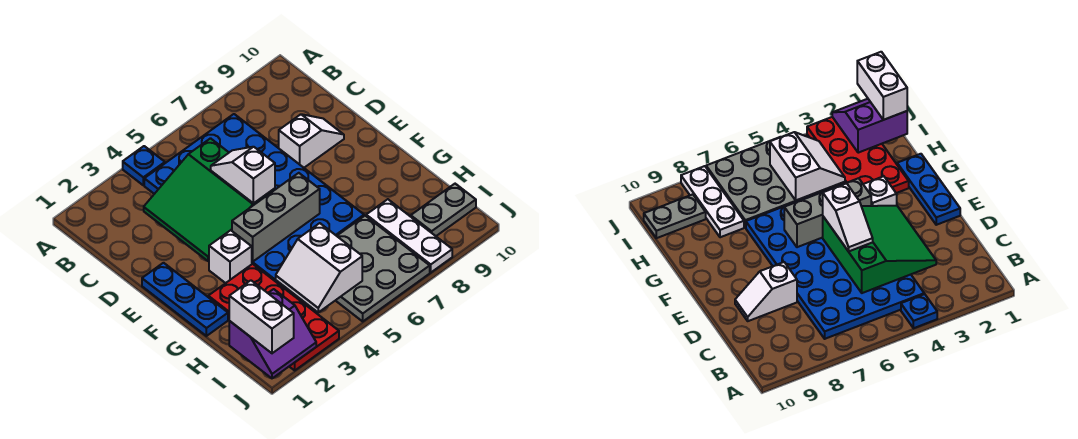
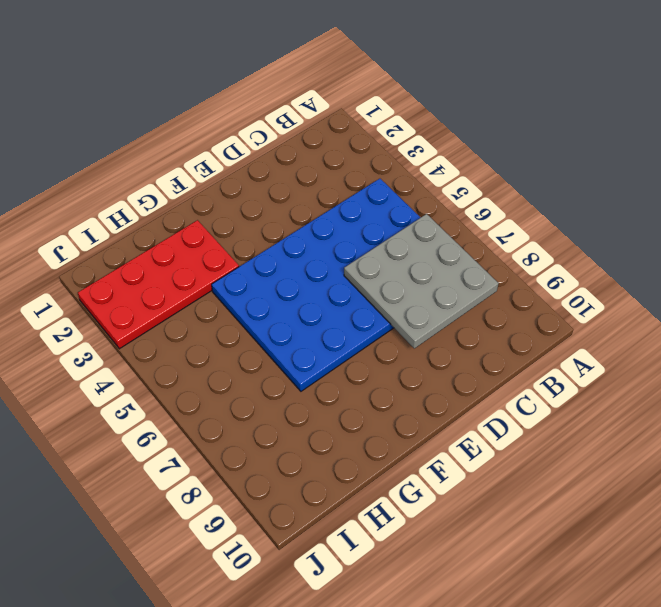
grey plate B6:D8 level 2 -> grey plate H5:J7 level 1
none -> blue plate A4 level 1
none -> white slope D8:D9 level 1 top 8
none -> blue plate E1:G1 level 1

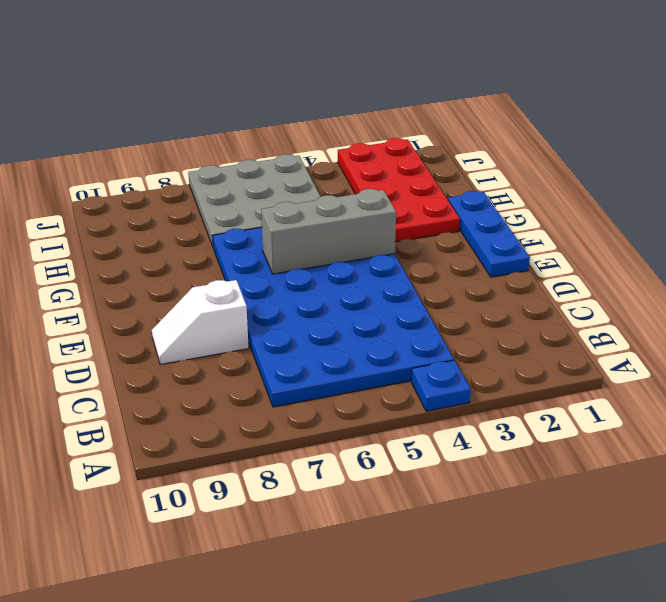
none -> white brick F3 level 1
none -> white plate H8:J8 level 1
none -> grey plate I9:I10 level 1

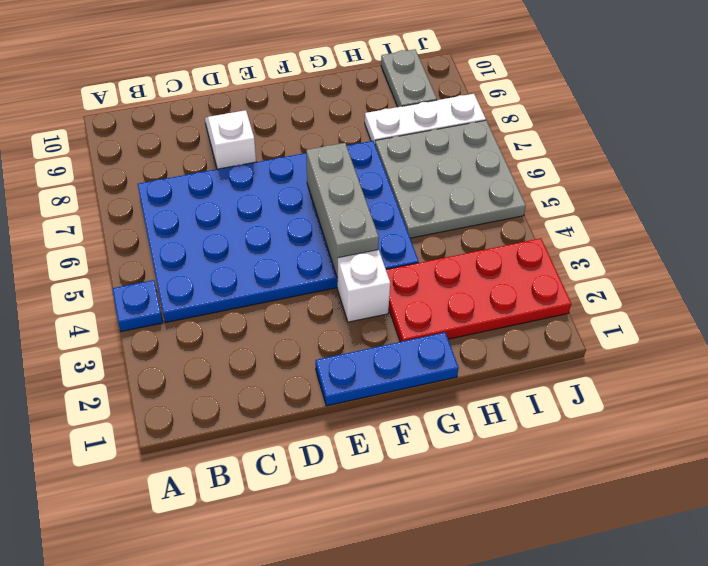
none -> green slope C3:E5 level 2 top 5
none -> white slope H4:I5 level 2 top 5
none -> purple slope I1:J2 level 2 top I

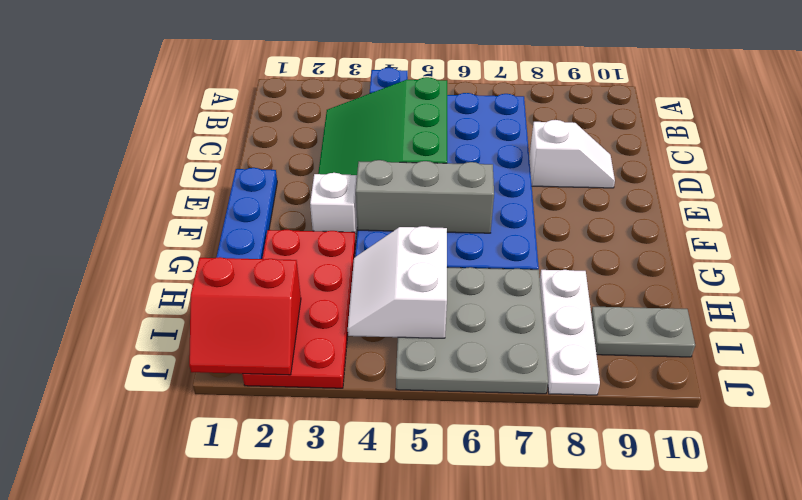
red slope I1:J2 level 2 top I -> purple slope I1:J2 level 2 top I
none -> white slope D5:E5 level 3 top E
none -> white brick I1:J1 level 3

